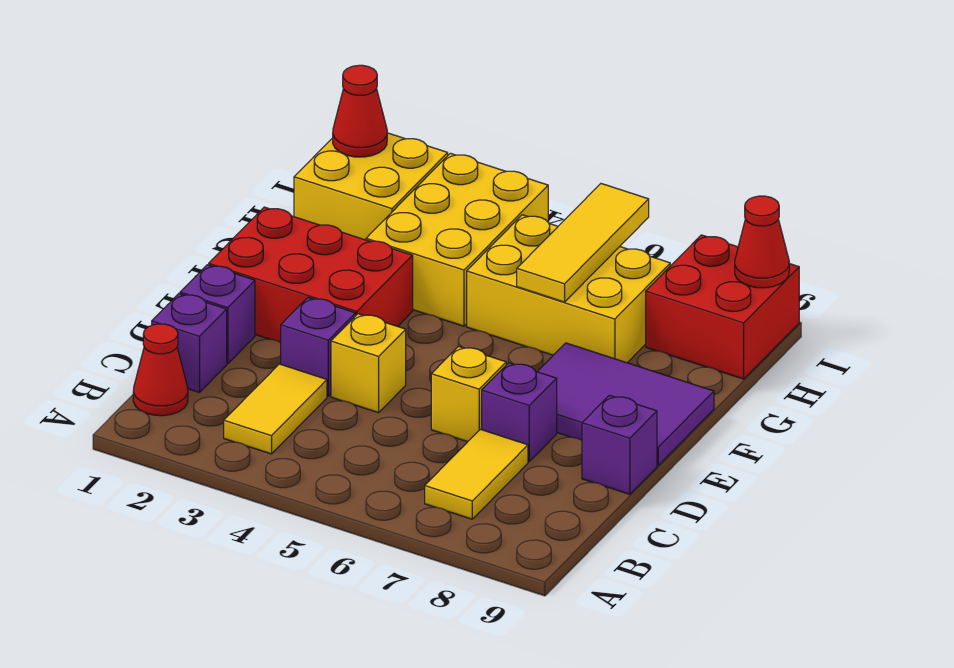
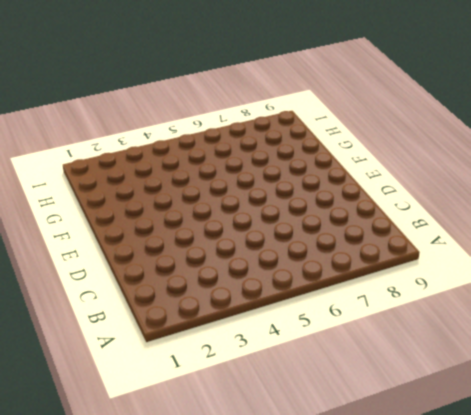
none -> red cone B1 level 1
none -> yellow tile B3:C3 level 1
none -> yellow tile B7:C7 level 1

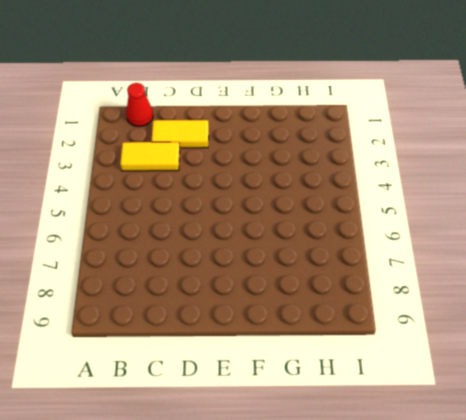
yellow tile C2:D2 level 1 -> yellow tile B7:C7 level 1
none -> purple brick C1 level 1
none -> purple brick D1 level 1
none -> purple brick D3 level 1

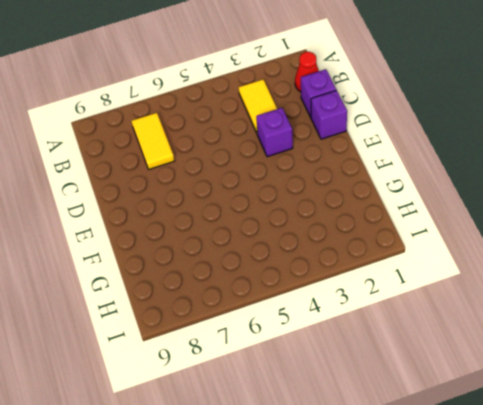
none -> yellow brick D4 level 1
none -> yellow brick D6 level 1
none -> purple brick D7 level 1

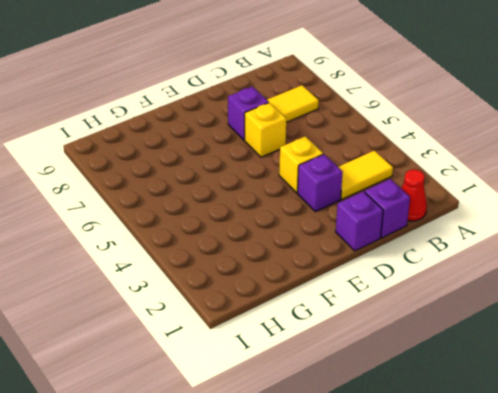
none -> purple brick D9 level 1
none -> red brick E1:F3 level 1
none -> purple tile E7:F9 level 1

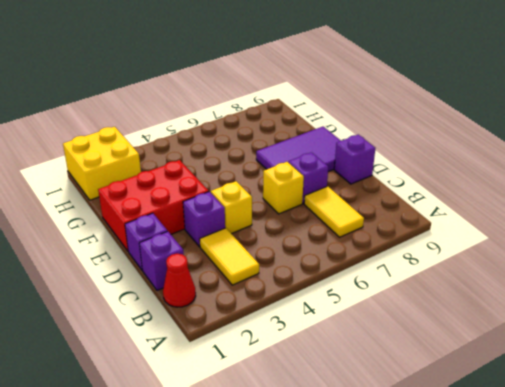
none -> yellow brick G3:I4 level 1
none -> yellow brick G5:H7 level 1
none -> red brick H8:I9 level 1

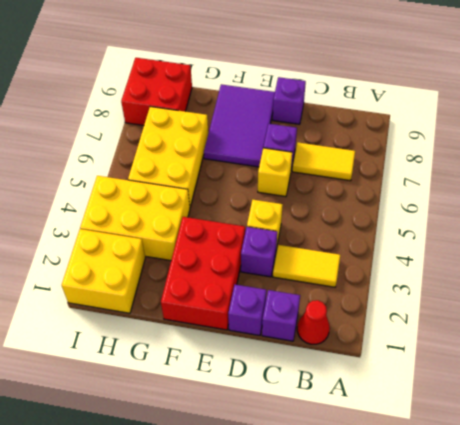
none -> yellow tile G6:I6 level 2
none -> red cone I1 level 2
none -> red cone I9 level 2

